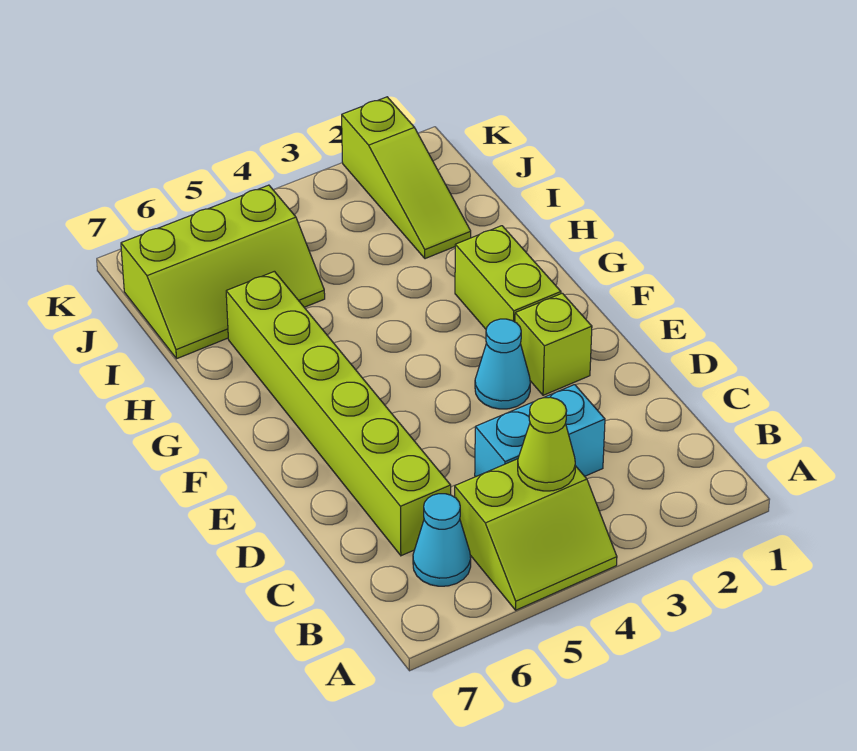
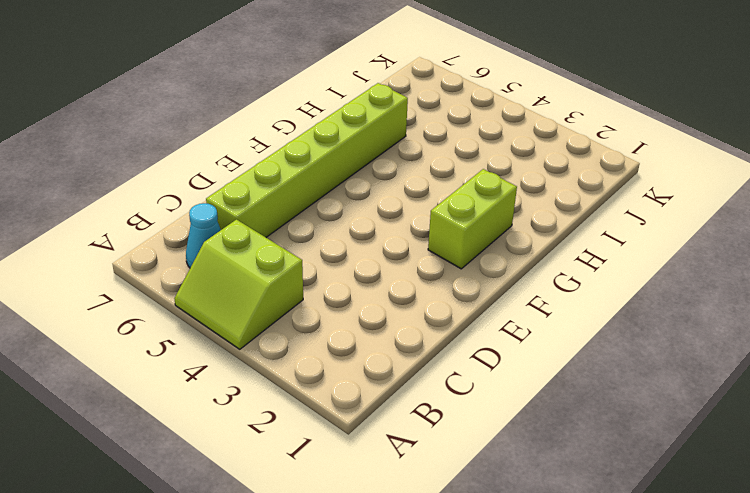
none -> cyan brick C3:C4 level 1
none -> lime brick E2 level 1

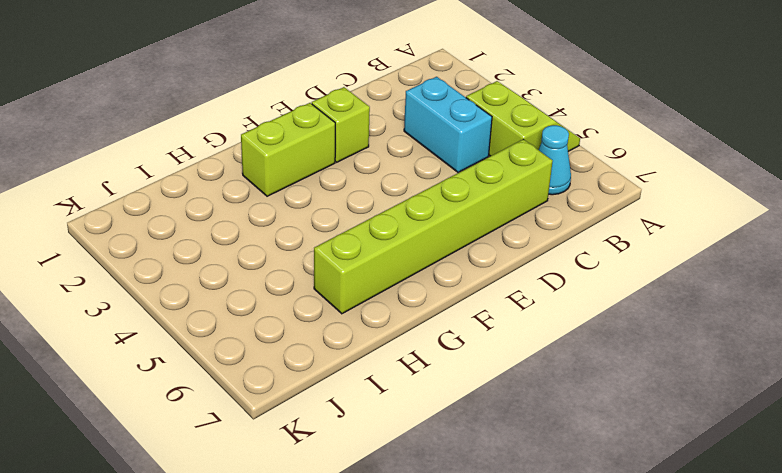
none -> cyan cone E3 level 1
none -> lime slope I2:K2 level 1 top K

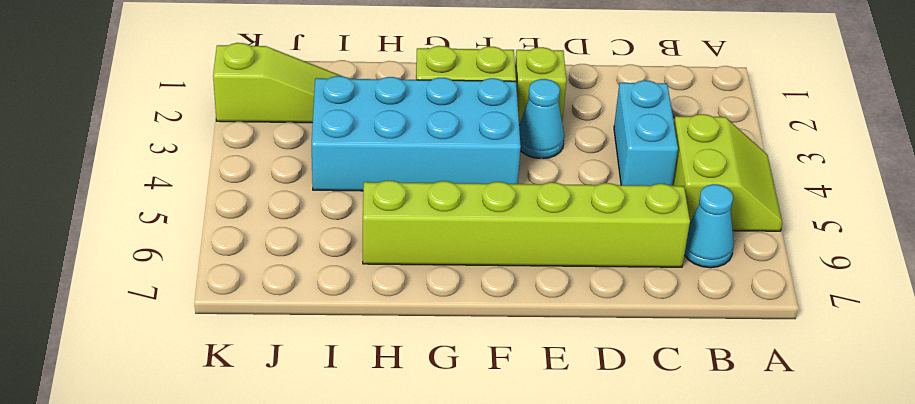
cyan brick F3:I4 level 1 -> none
none -> lime slope I5:J7 level 1 top J
none -> lime cone B4 level 2

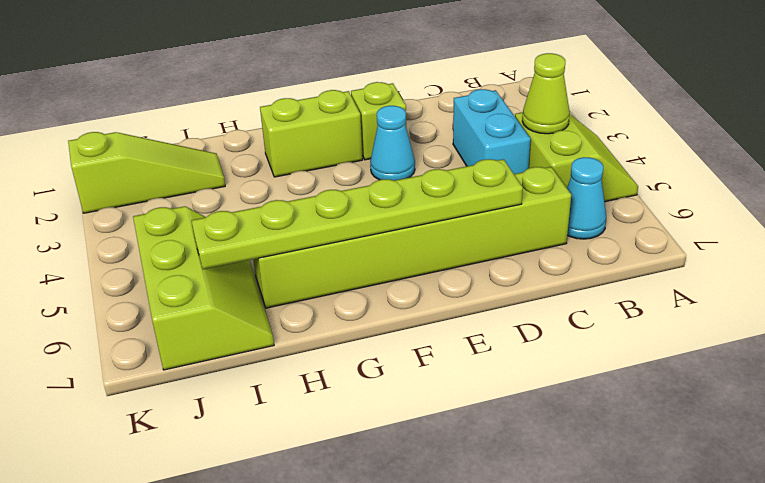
lime plate D6:I6 level 2 -> none

